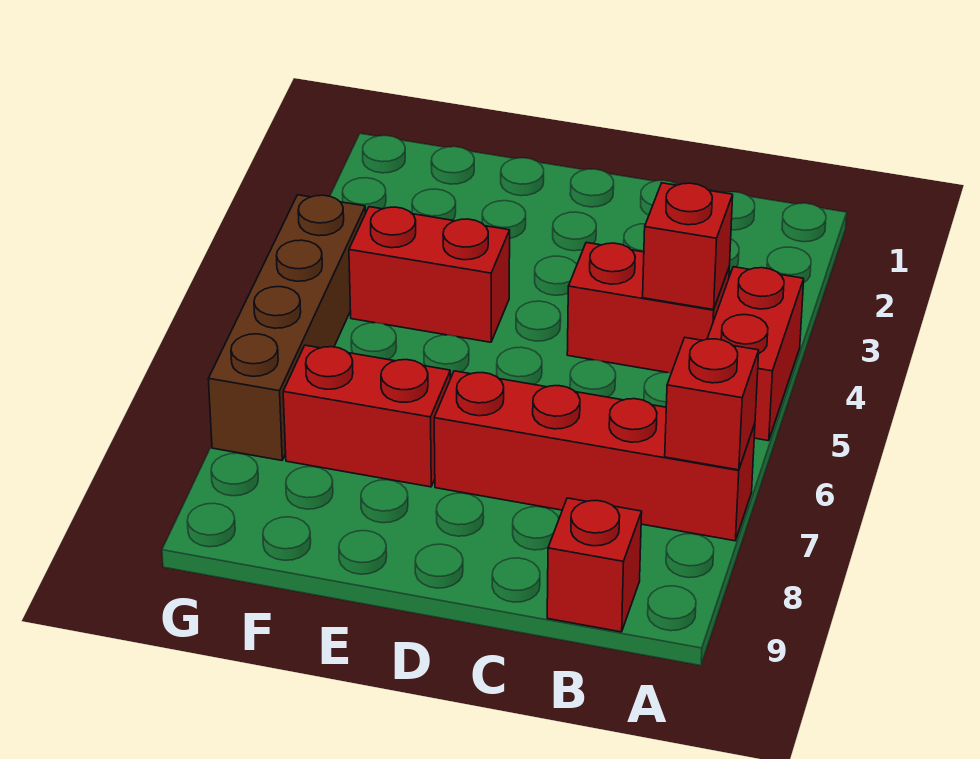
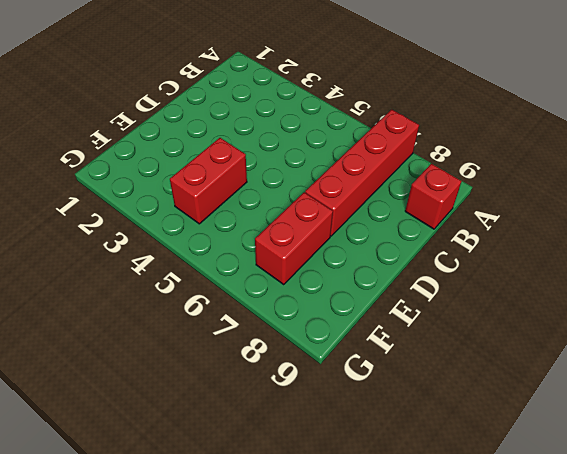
none -> red brick A4:A5 level 1
none -> red brick B4:C4 level 1

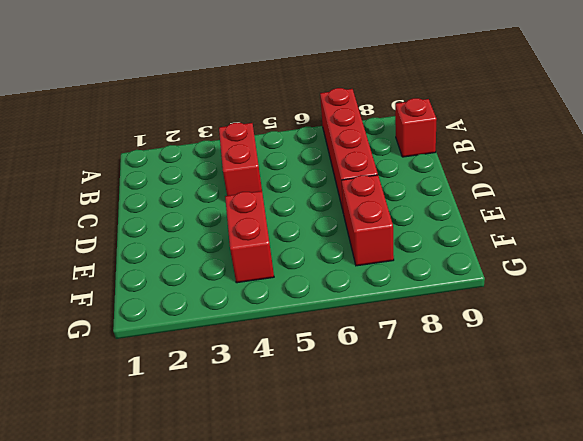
none -> red brick A4:A5 level 1
none -> brown brick G4:G7 level 1

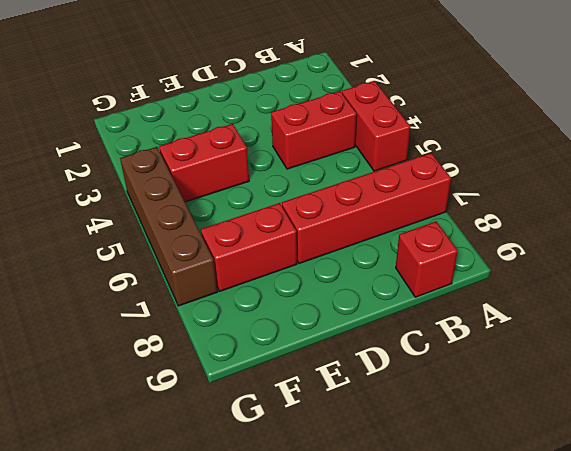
none -> red brick A7 level 2
none -> red brick B4 level 2

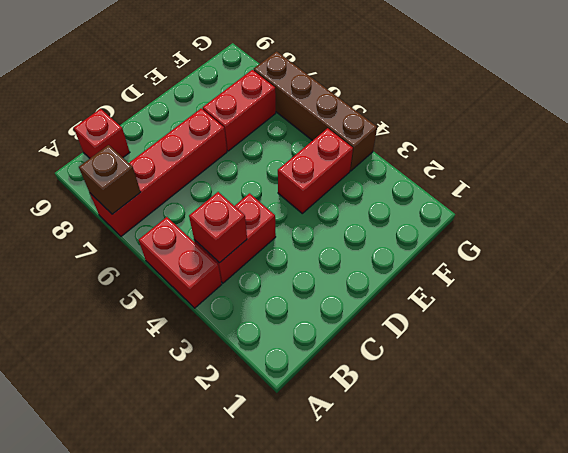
brown brick A7 level 2 -> red brick A7 level 2

